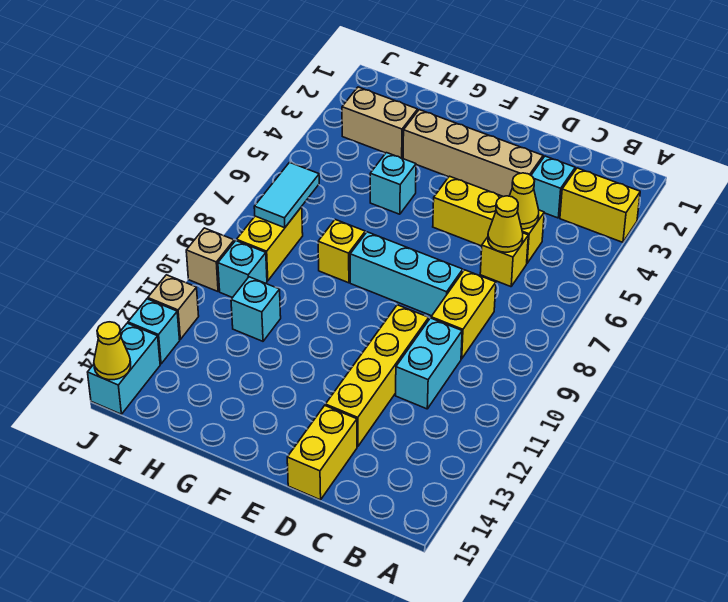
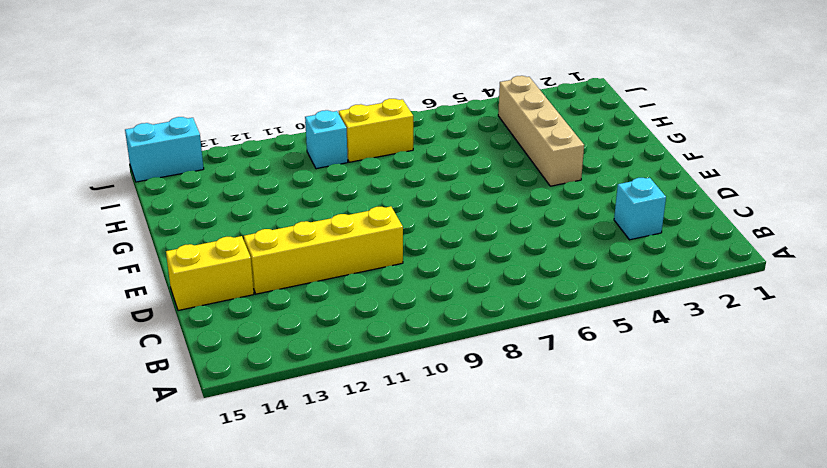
tan brick F4:I4 level 1 -> tan brick D3:G3 level 1
none -> yellow brick A3:B3 level 1
none -> yellow brick C5:E5 level 1
none -> yellow brick C6 level 1

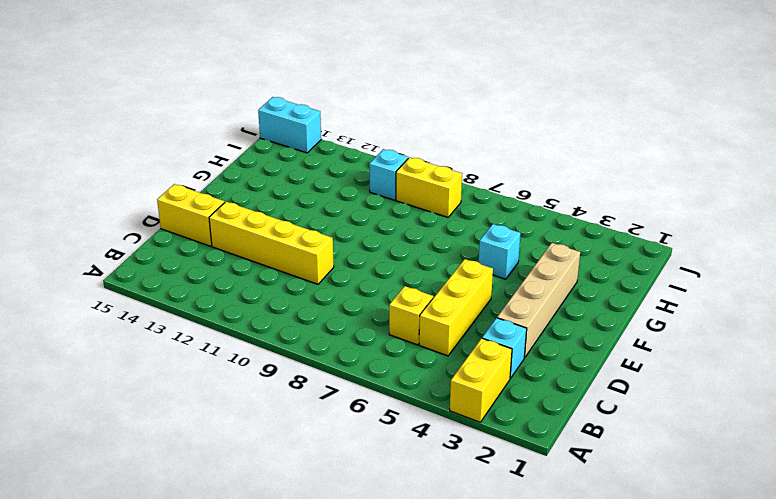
none -> yellow brick C8:C9 level 1
none -> cyan brick C10:C11 level 1
none -> cyan brick D8:F8 level 1

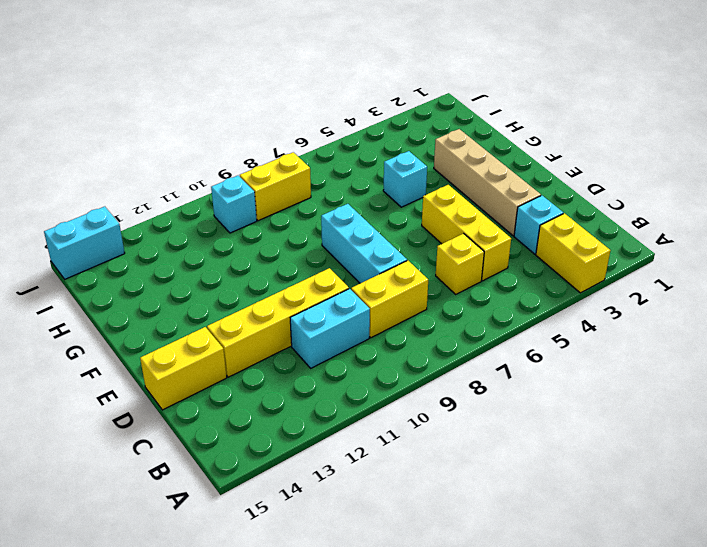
none -> yellow brick G8 level 1
none -> tan brick H3:I3 level 1
none -> cyan brick H11 level 1

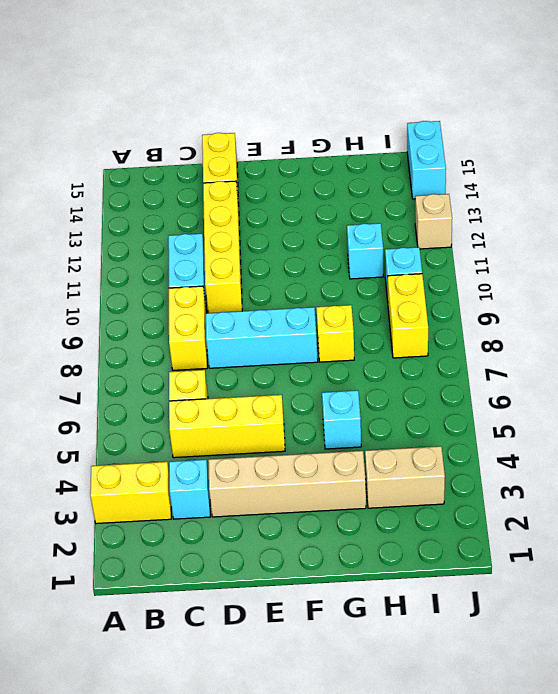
none -> tan brick J10 level 1
none -> cyan brick J13 level 1
none -> yellow cone C5 level 2

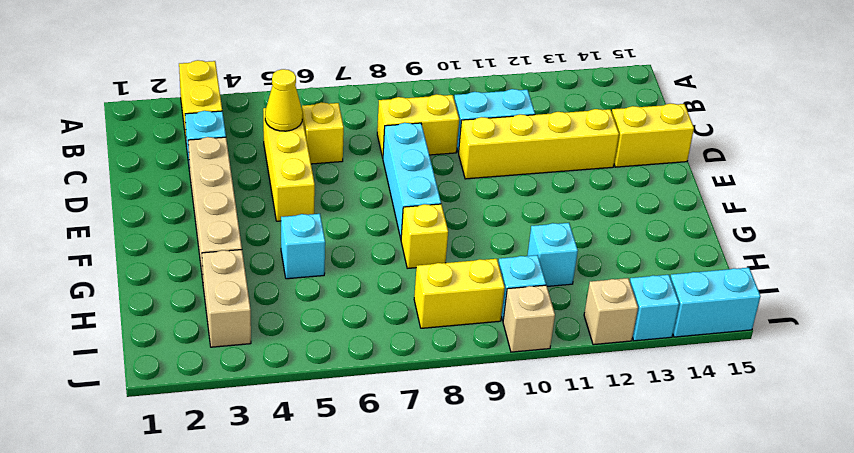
none -> yellow cone C6 level 2
none -> cyan tile I7:I8 level 2
none -> yellow cone J15 level 2

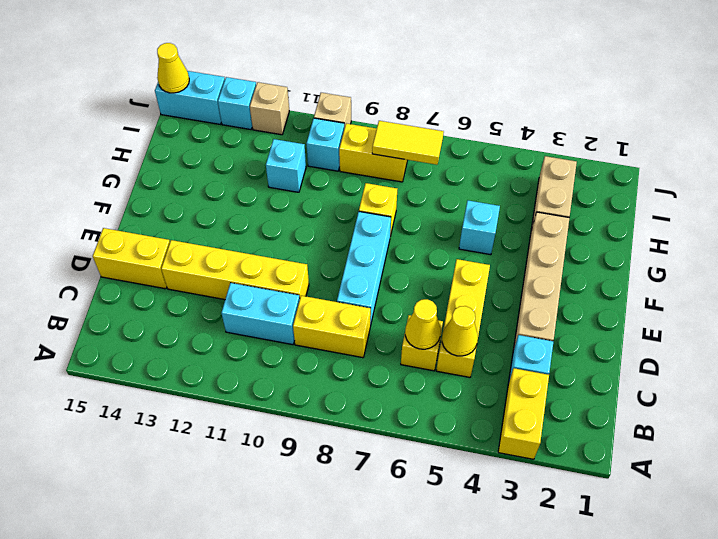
yellow tile I7:I8 level 2 -> cyan tile I7:I8 level 2

